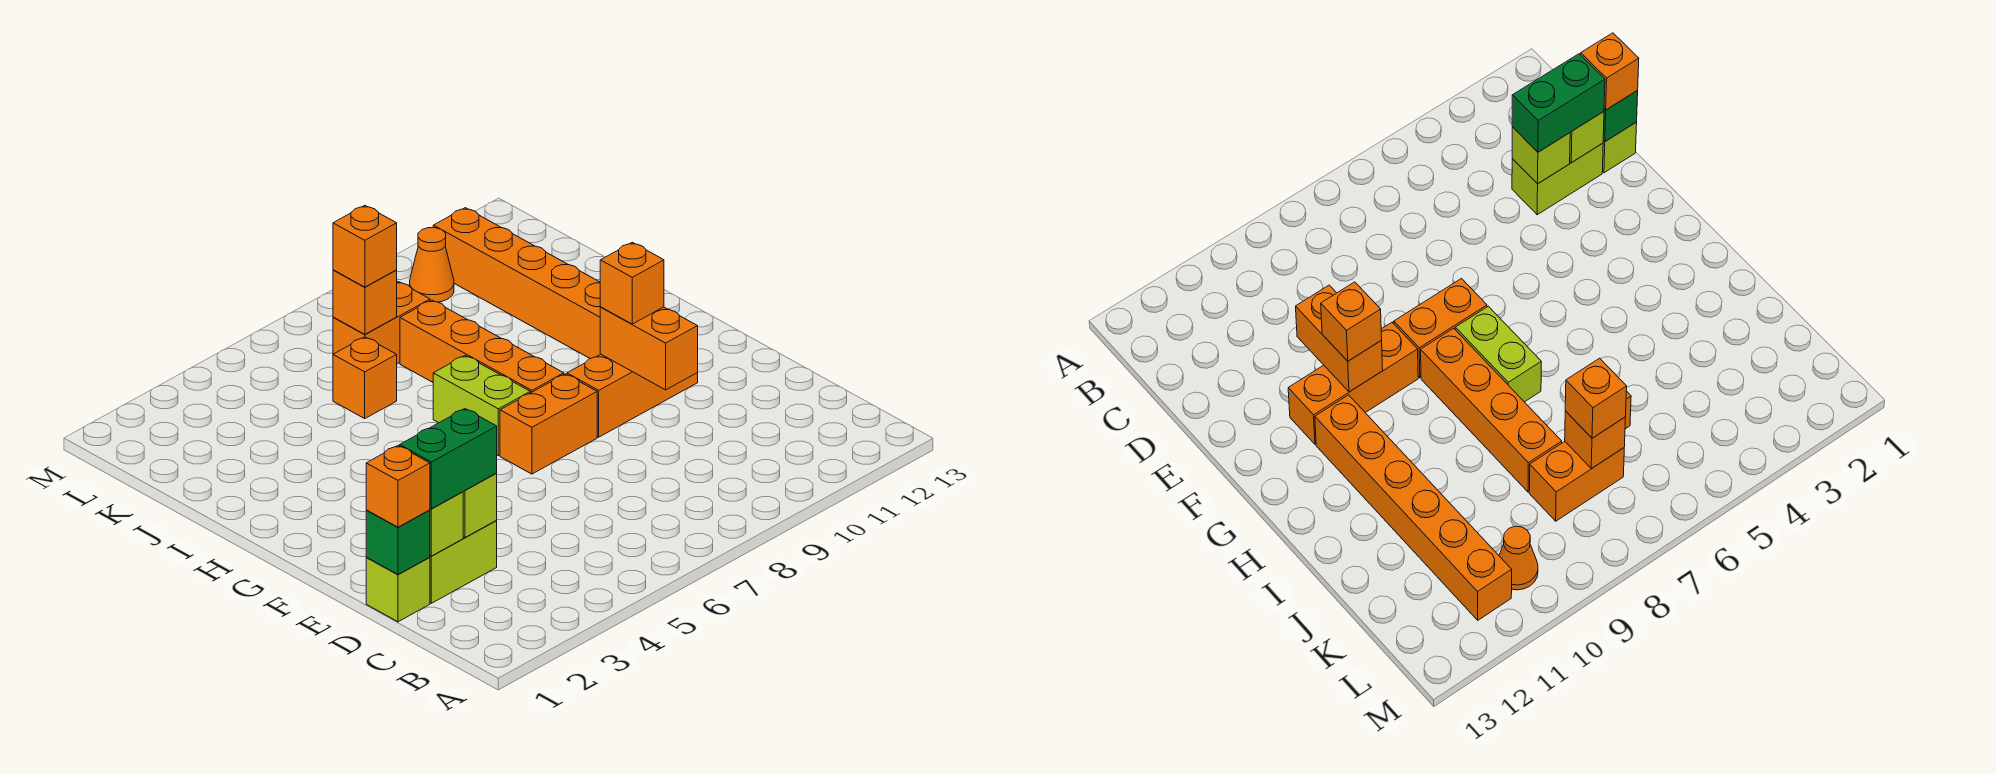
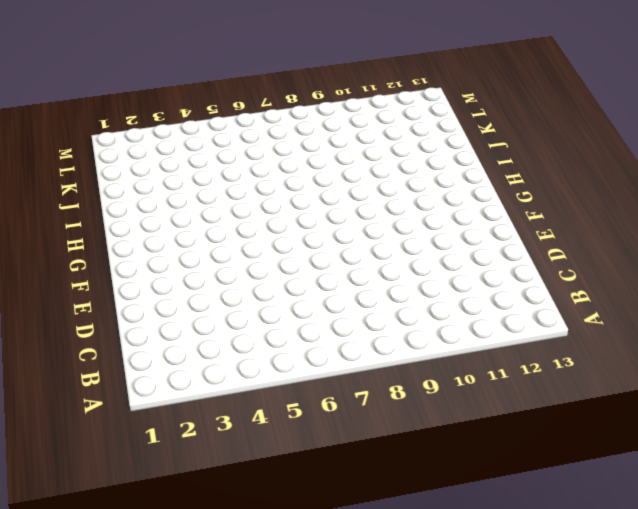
none -> lime brick D1 level 1
none -> lime brick D2:D3 level 1
none -> orange brick F7:F8 level 1

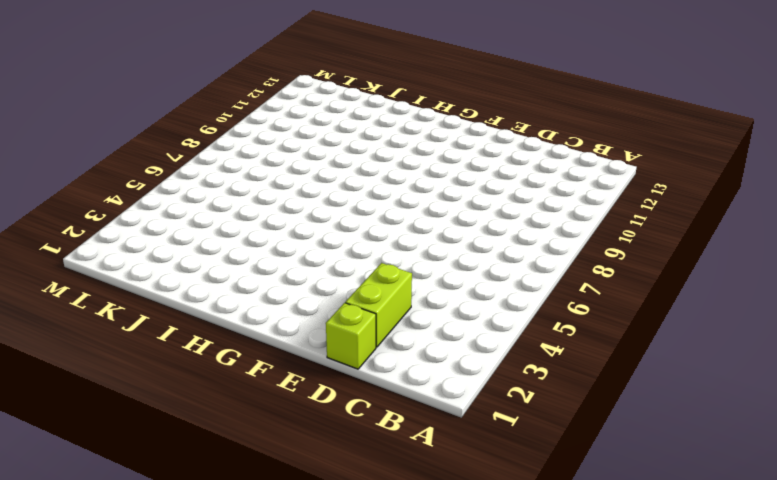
none -> orange brick F7:F8 level 1
none -> orange brick F9:F11 level 1
none -> lime brick G7:H7 level 1

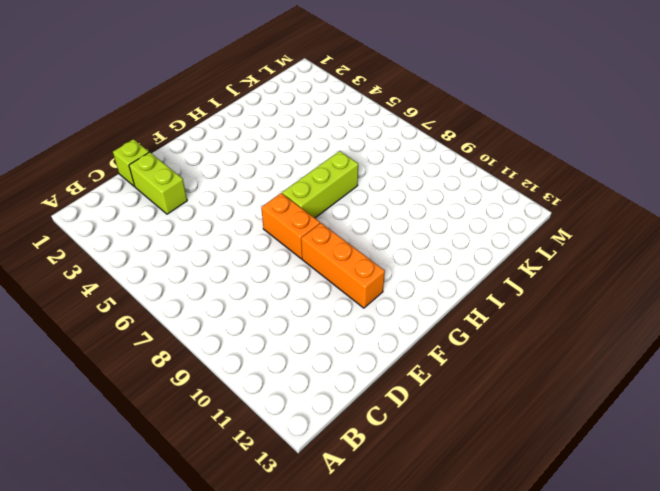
lime brick G7:I7 level 1 -> lime brick G7:H7 level 1
none -> orange brick G8:J8 level 1
none -> orange brick G11:L11 level 1
none -> orange brick J6 level 1

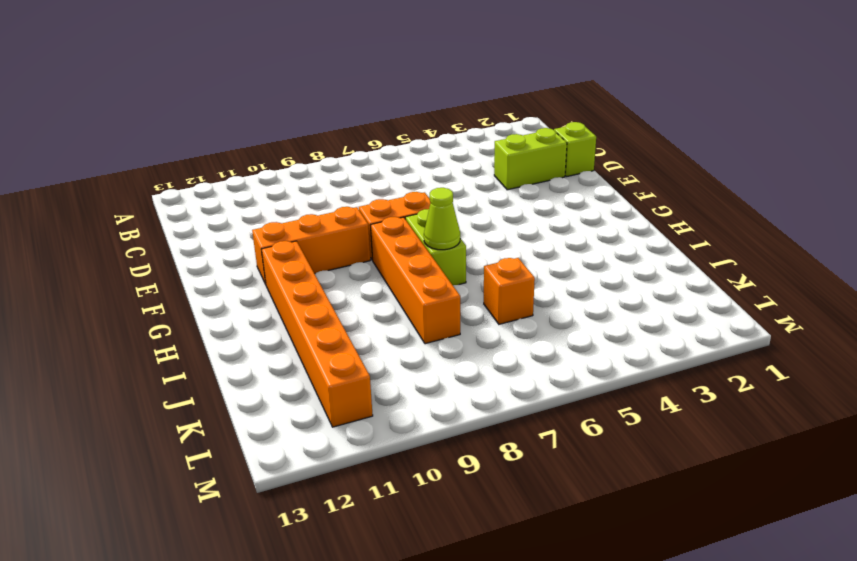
lime cone H7 level 2 -> none
none -> orange brick K7:K8 level 1
none -> orange cone L10 level 1
none -> green brick D1 level 2

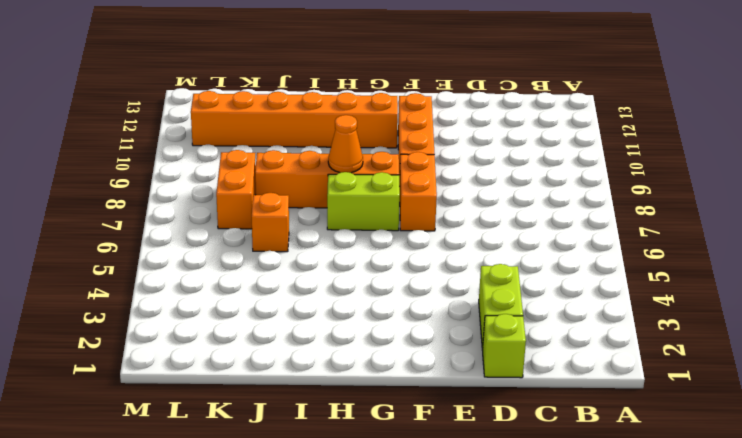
orange cone H8 level 2 -> orange cone L10 level 1
none -> green brick D1 level 2
none -> lime brick D2 level 2
none -> lime brick D3 level 2

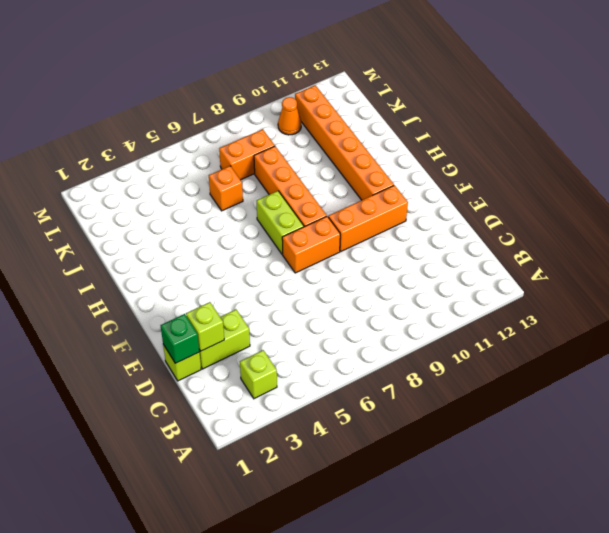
lime brick B3 level 1 -> lime brick D3 level 2
none -> orange brick E10:F10 level 2
none -> orange brick K7 level 2
none -> orange brick D1 level 3

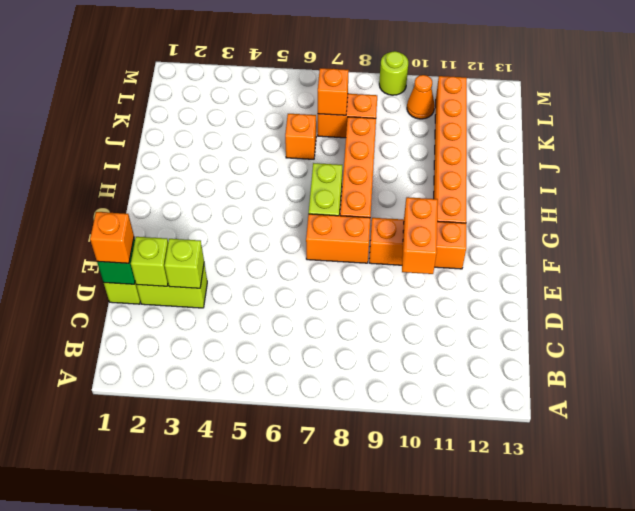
lime round brick M9 level 1 -> none
none -> green brick D2:D3 level 3
none -> orange brick F10 level 3
none -> orange brick K7 level 3

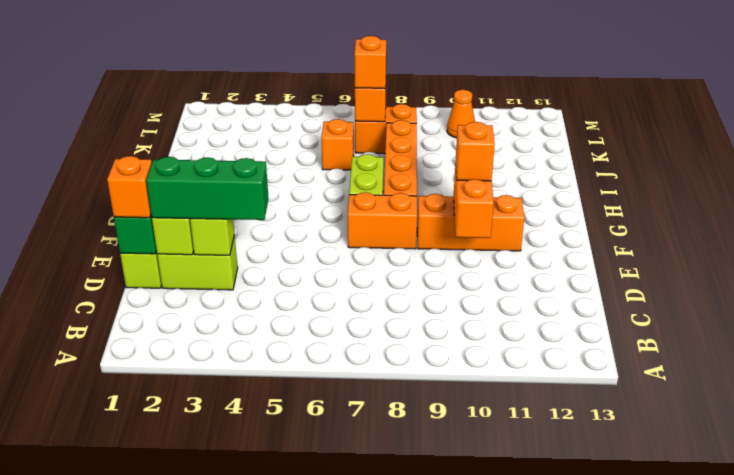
green brick D2:D4 level 3 -> green brick D2:D3 level 3
none -> orange brick G11:L11 level 1

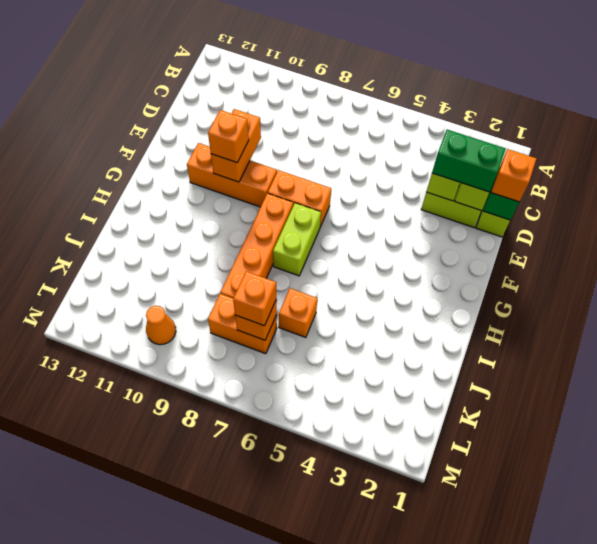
none -> orange brick G11:L11 level 1

